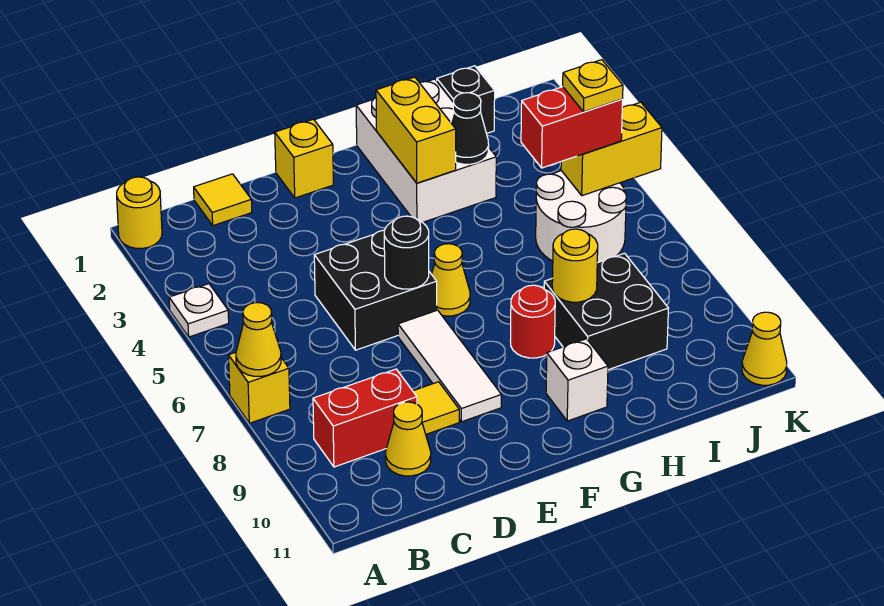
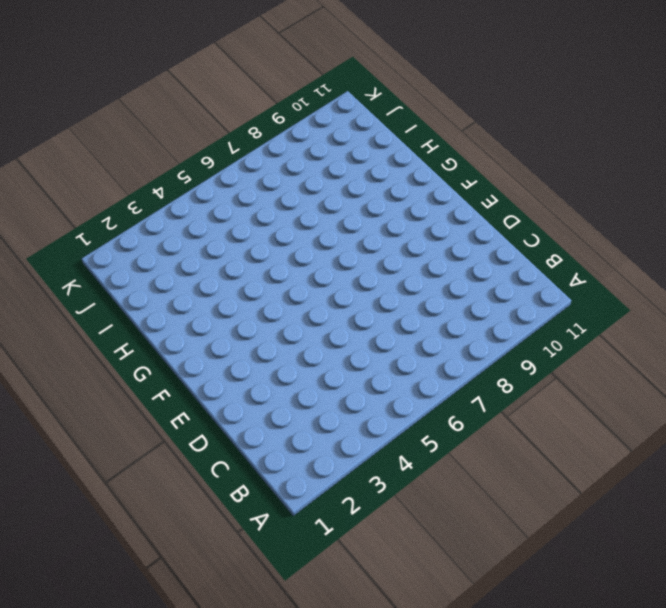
none -> yellow round brick A1 level 1
none -> white plate A4 level 1
none -> yellow brick A7 level 1

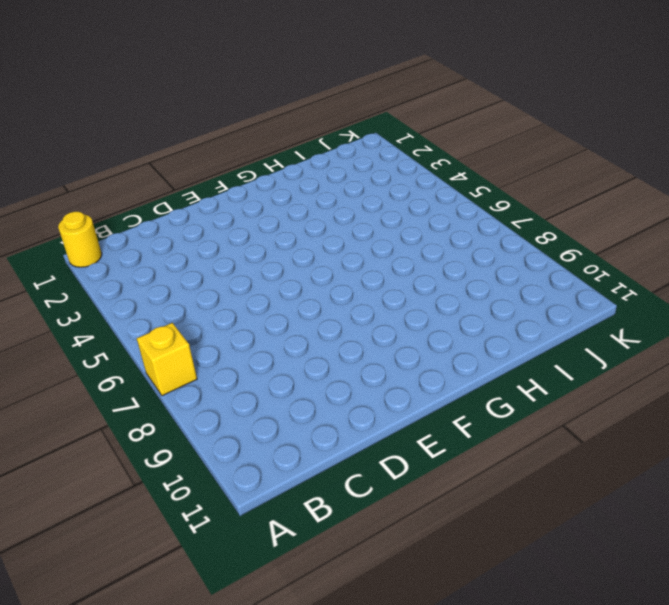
none -> white plate A4 level 1
none -> red brick B9:C9 level 1
none -> yellow tile C1 level 1

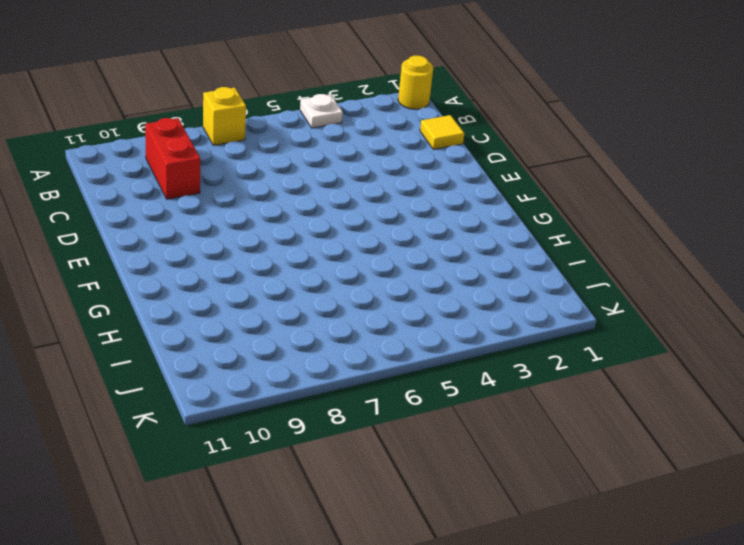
none -> yellow cone C10 level 1
none -> black brick D5:E6 level 1
none -> yellow tile D9 level 1

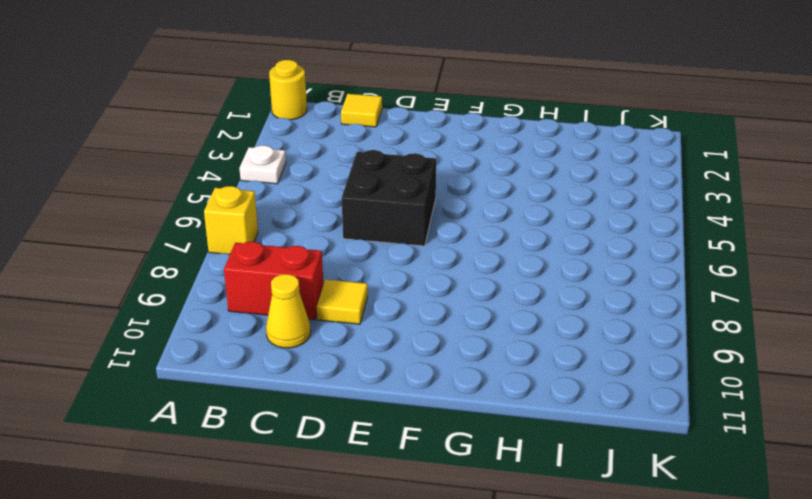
none -> yellow brick E1 level 1
none -> white tile E7:E9 level 1
none -> yellow cone F6 level 1

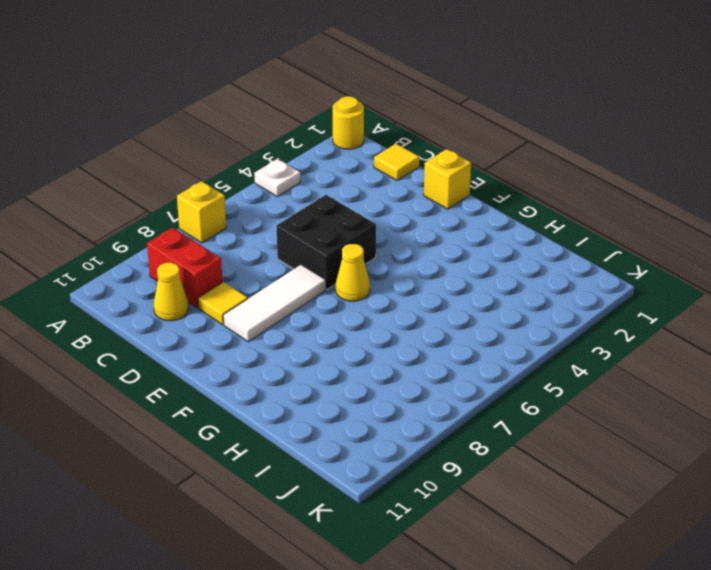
none -> white brick G1:H3 level 1
none -> red round brick G8 level 1
none -> white brick G10 level 1

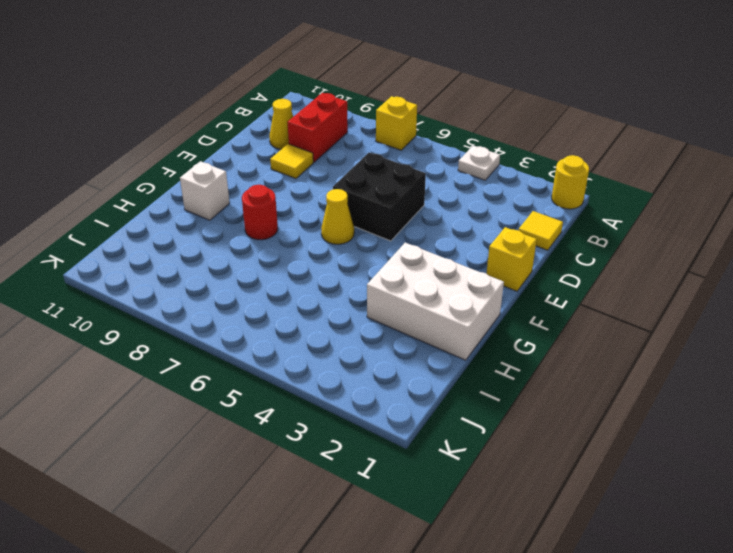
none -> white tile E7:E9 level 1
none -> black brick H8:I9 level 1
none -> black brick I1 level 1

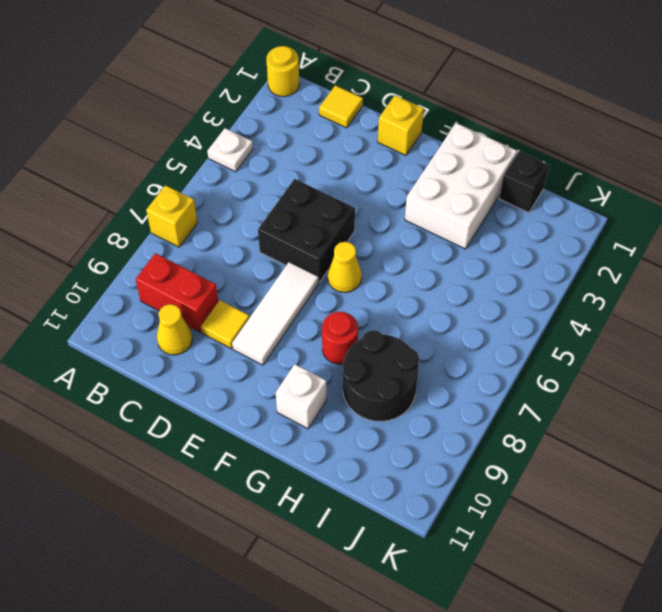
black round brick H8:I9 level 1 -> black brick H8:I9 level 1
none -> white round brick I5:J6 level 1
none -> yellow cone K11 level 1
none -> yellow cone A7 level 2

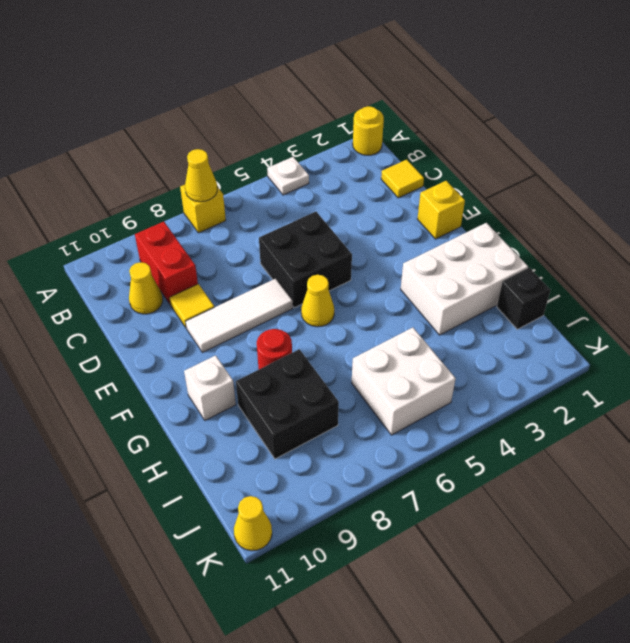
white brick I5:J6 level 1 -> white round brick I5:J6 level 1
none -> black round brick E6 level 2
none -> yellow brick G2:G3 level 2
none -> black cone H3 level 2

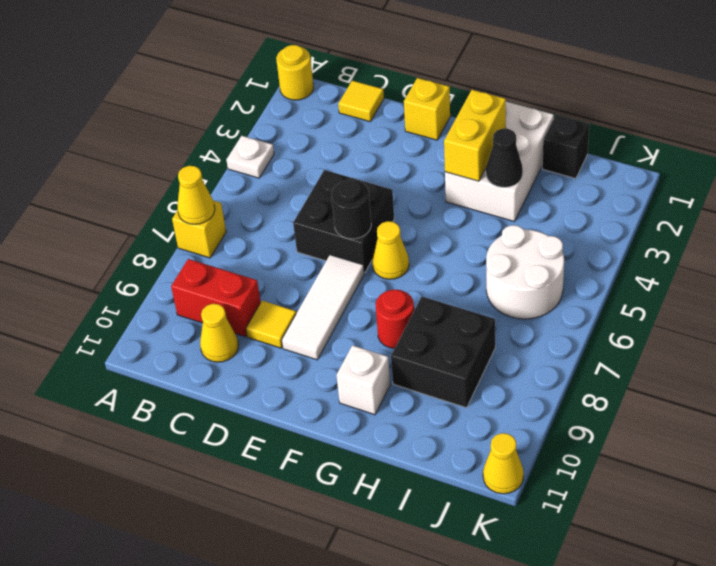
none -> yellow round brick H8 level 2
none -> yellow brick J5:K5 level 2
none -> red brick I5:J5 level 3

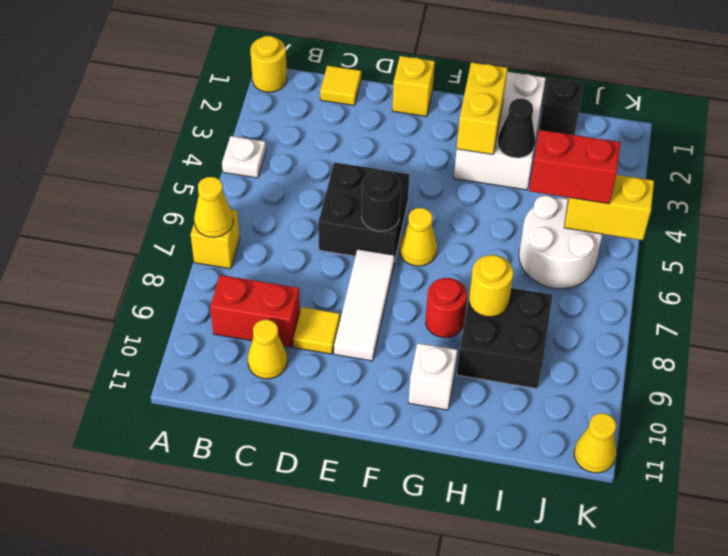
none -> yellow plate J5 level 4

